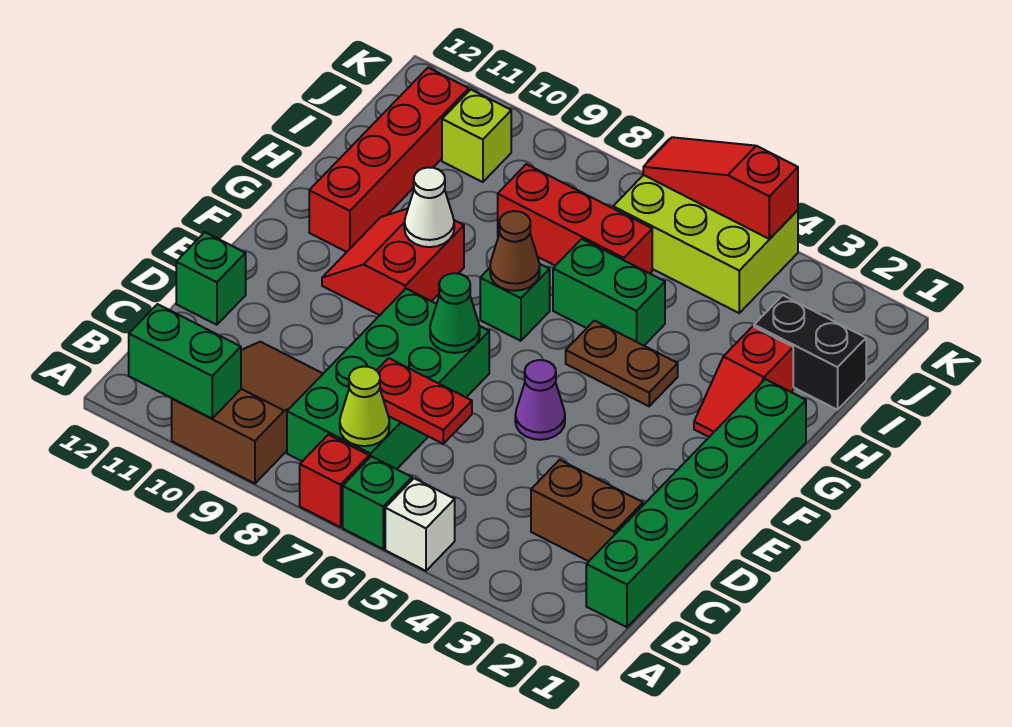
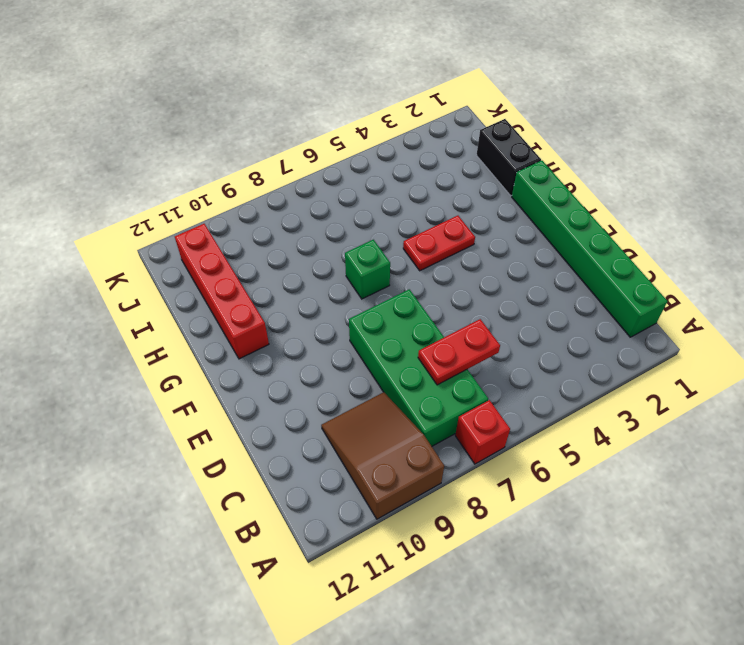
red plate G4:G5 level 1 -> brown plate G4:G5 level 1
black brick H1:I1 level 1 -> black brick I1:I2 level 1
none -> white brick A5 level 1
none -> green brick A6 level 1
none -> brown brick C2:C3 level 1

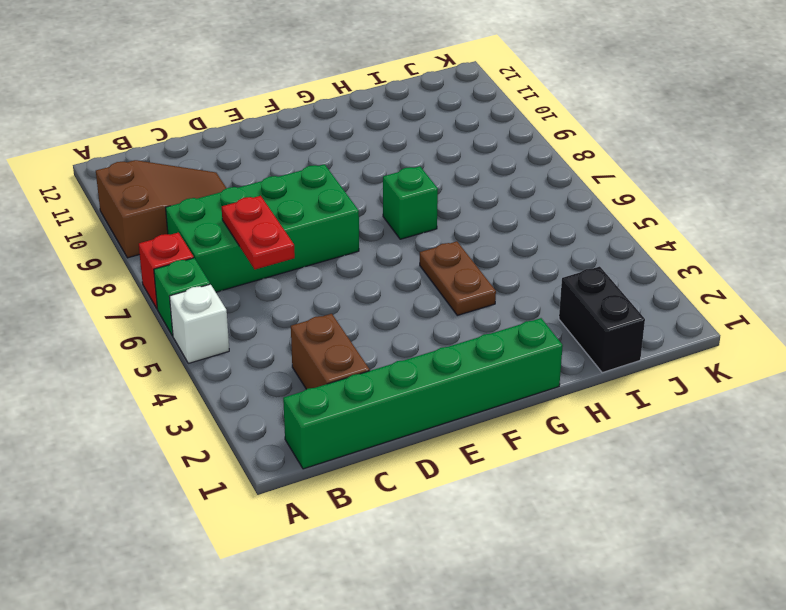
none -> green brick D12 level 1
none -> purple cone E5 level 1
none -> red slope F9:G10 level 1 top 9

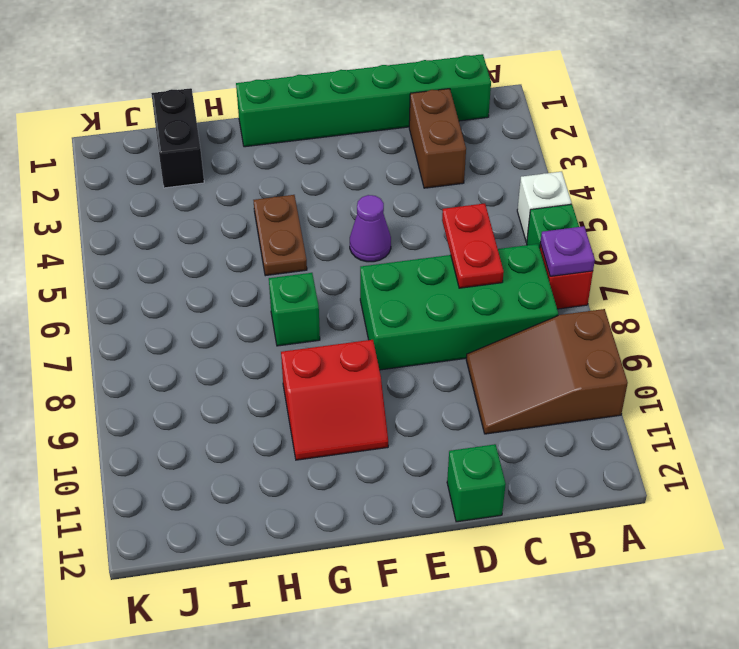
purple plate A7 level 2 -> none
none -> red slope G2:H2 level 1 top H
none -> red brick G11:J11 level 1
none -> green brick H5:H6 level 1

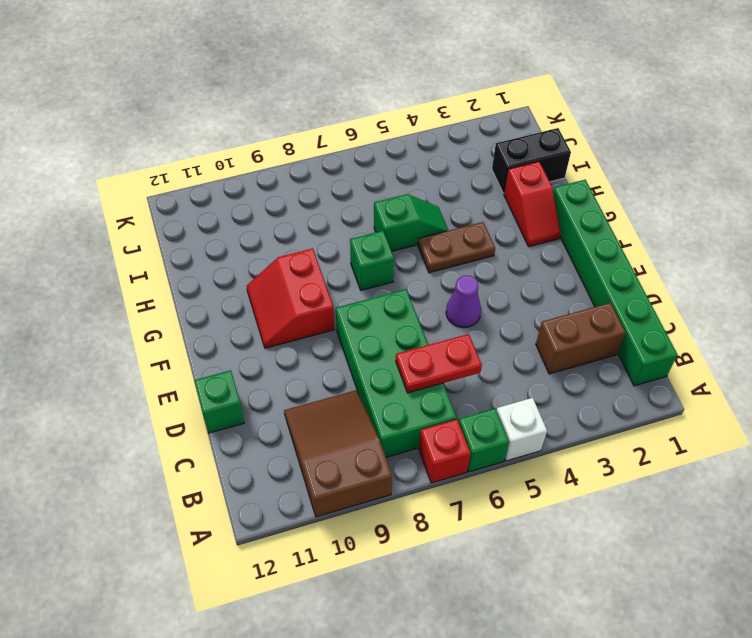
green slope H5:H6 level 1 top 6 -> green brick H5:H6 level 1
none -> red brick G11:J11 level 1
none -> red brick I6:I8 level 1
none -> lime brick J4:K6 level 1

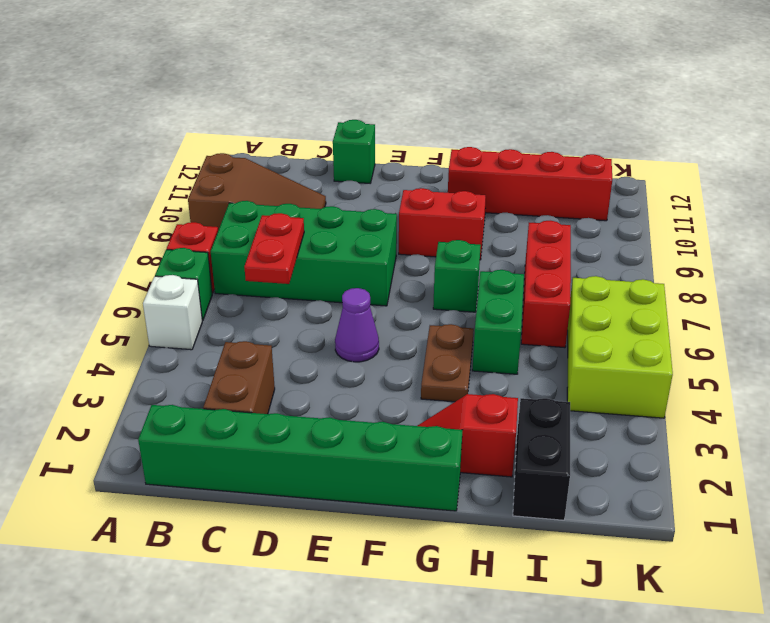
none -> lime brick J10 level 1
none -> green brick A10:A11 level 2
none -> lime cone B7 level 2

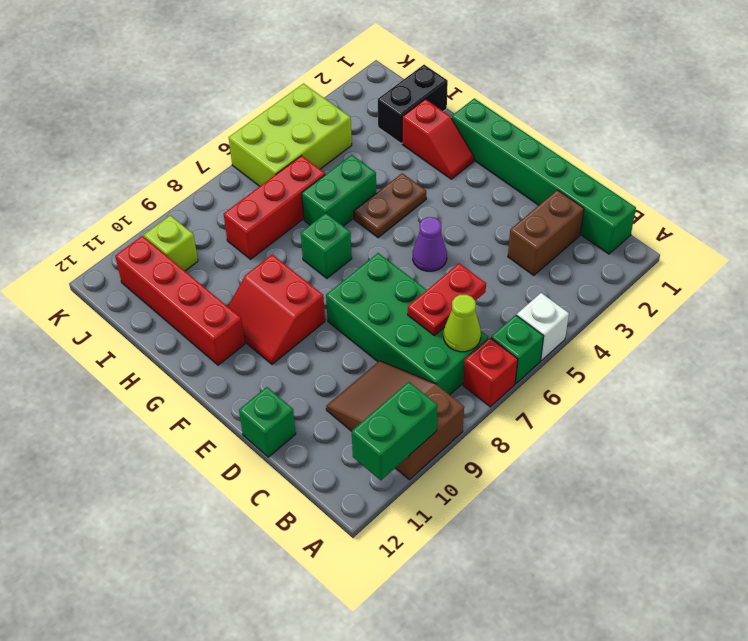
none -> green cone E7 level 2
none -> brown cone G7 level 2
none -> white cone G9 level 2

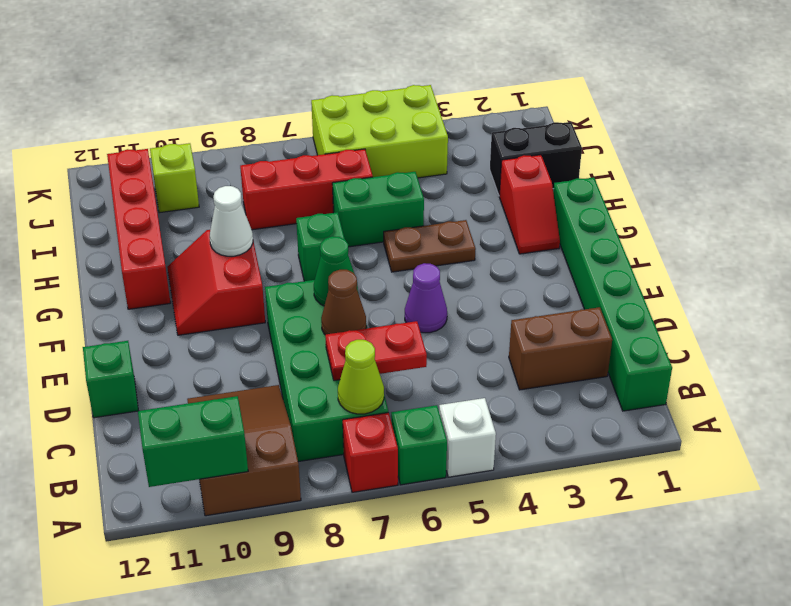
brown cone D7 level 2 -> brown cone G7 level 2
none -> red slope K4:K6 level 2 top 4

